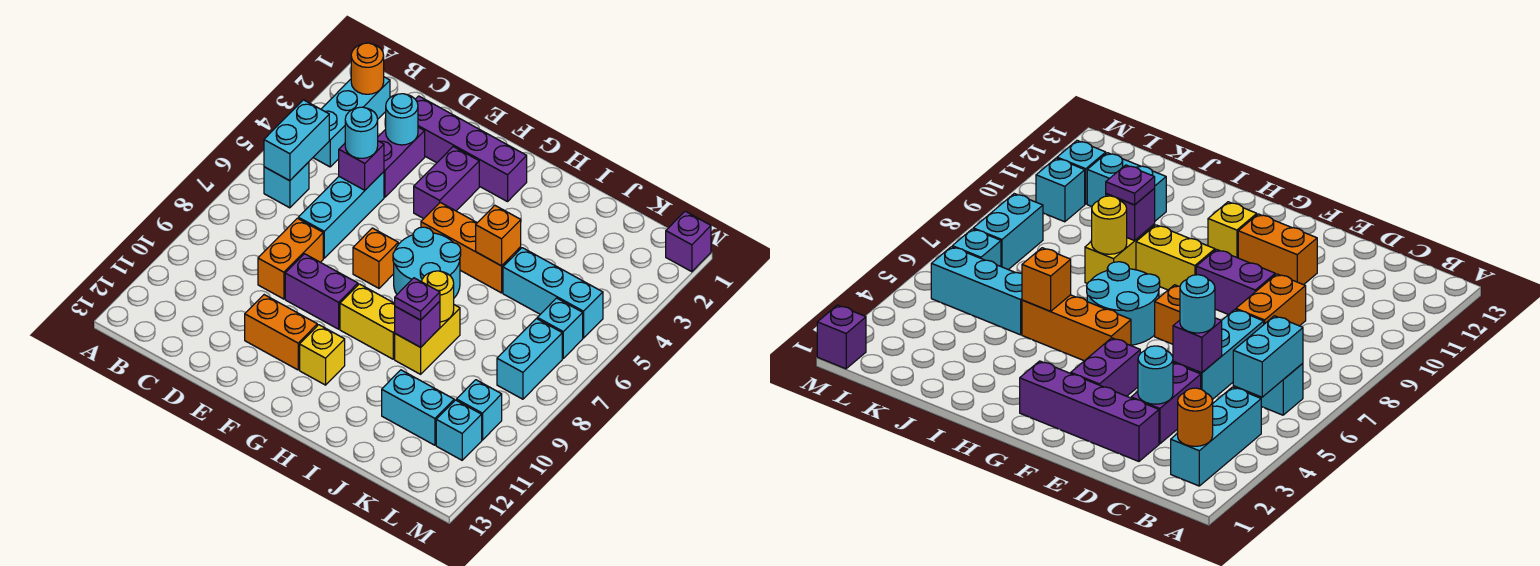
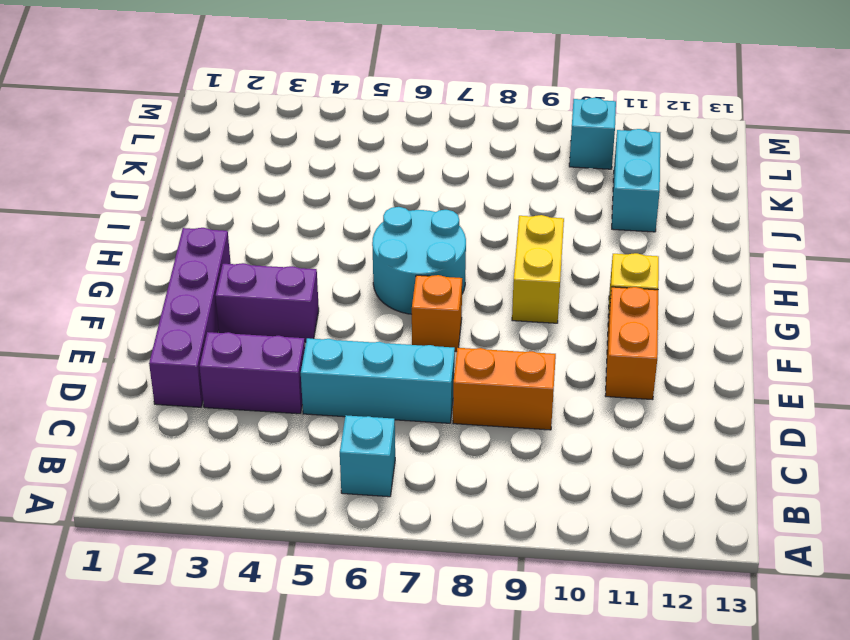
none -> cyan brick B2:B4 level 1
none -> purple brick E9:F9 level 1
none -> orange brick G5:I5 level 1
none -> yellow brick I8:I9 level 1

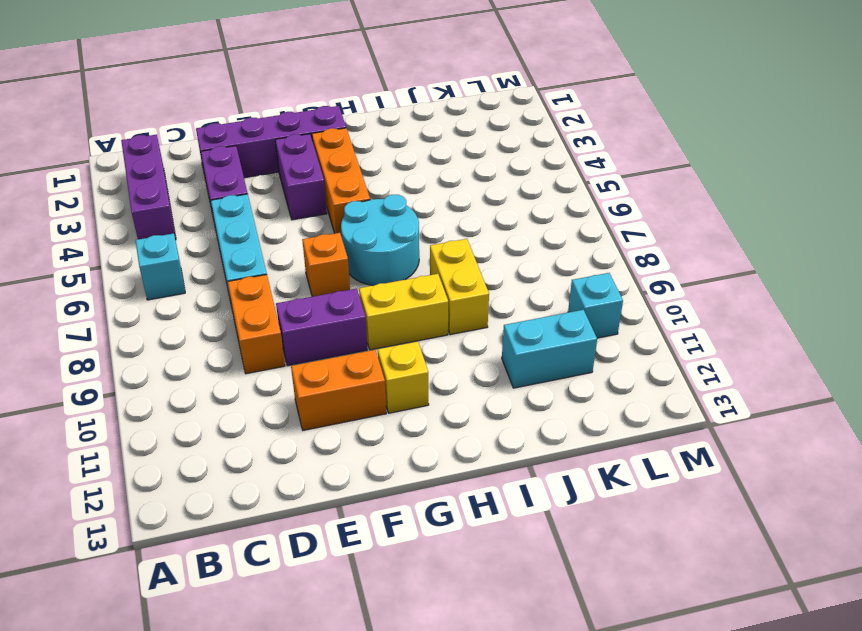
purple brick B2:B4 level 1 -> cyan brick B2:B4 level 1
orange brick G3:G5 level 1 -> orange brick G5:I5 level 1
none -> cyan brick J5:L5 level 1
none -> cyan brick L6 level 1
none -> cyan brick L7:L8 level 1
none -> cyan brick L11 level 1

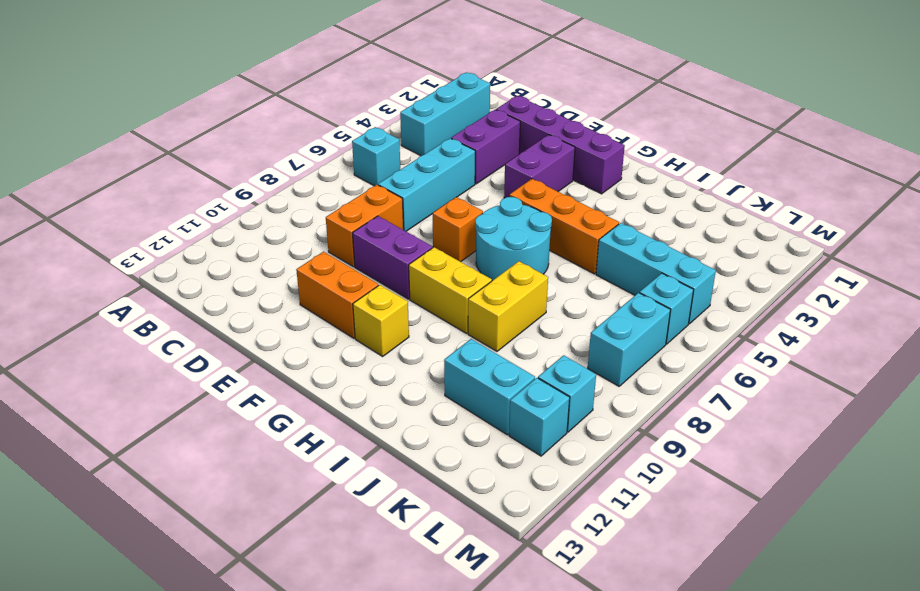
none -> purple brick M1 level 1
none -> orange round brick B2 level 2
none -> cyan brick B5:B6 level 2
none -> cyan round brick D3 level 2

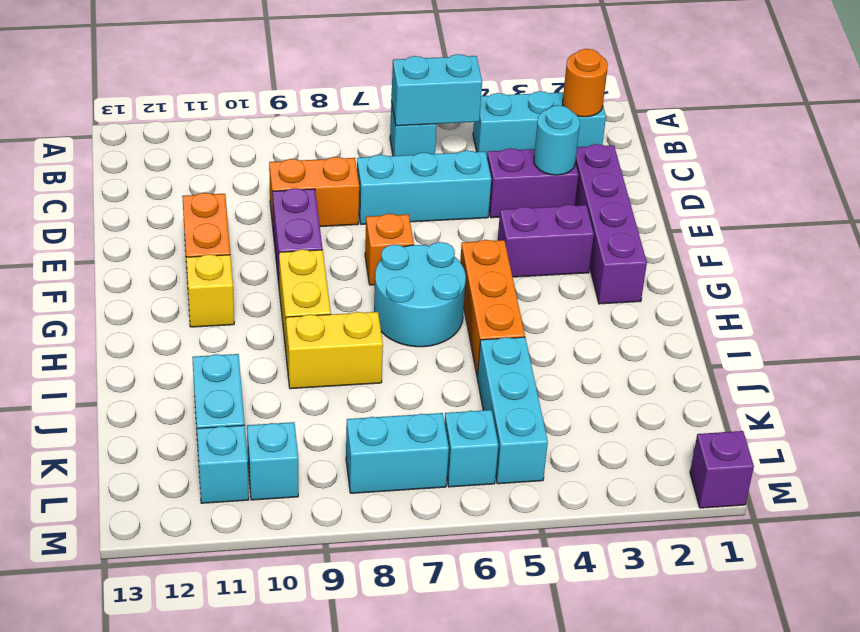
none -> purple brick D5 level 2
none -> orange brick I5 level 2
none -> yellow round brick I8 level 2
none -> purple brick I9 level 2

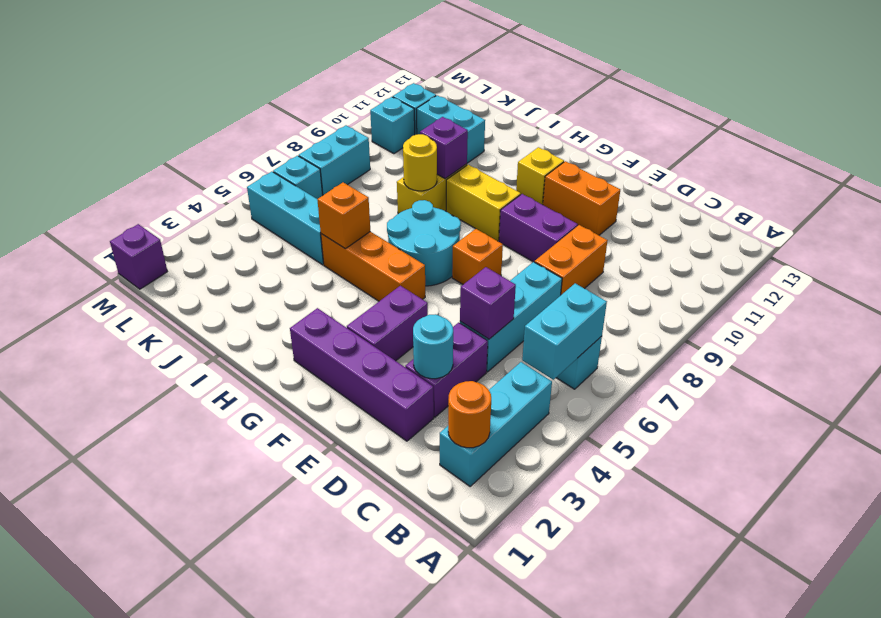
none -> cyan round brick D5 level 3
none -> purple plate I9 level 3

